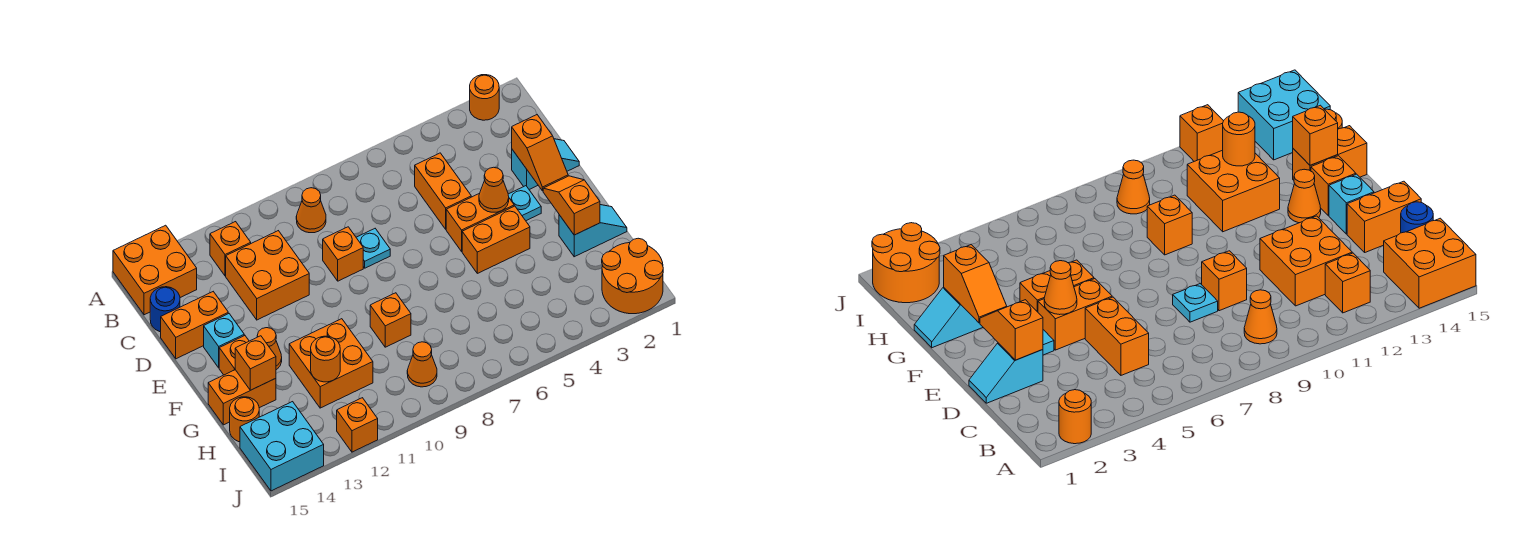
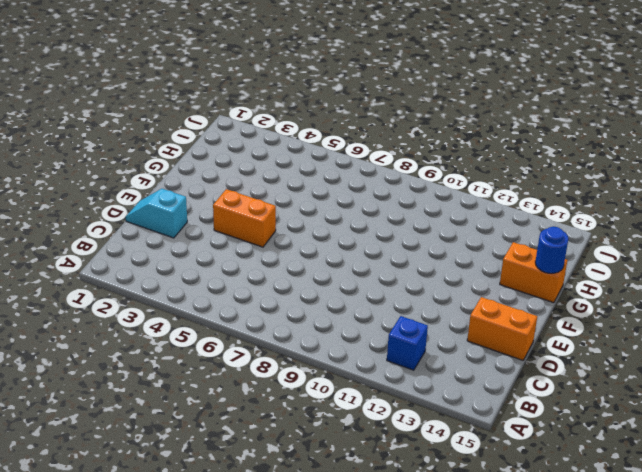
blue brick B12 level 1 -> orange brick B12 level 1
blue round brick G15 level 2 -> blue round brick C15 level 1
none -> orange round brick A2 level 1
none -> orange brick A14:B15 level 1
none -> orange cone B9 level 1
none -> orange brick C5:D5 level 1

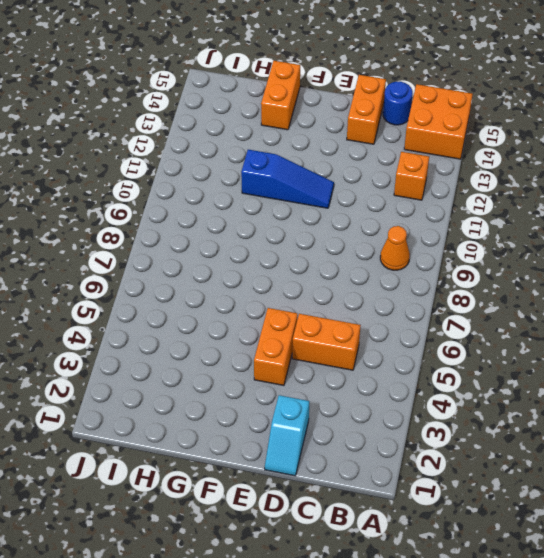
blue slope E11:G11 level 1 top G -> orange brick G11:H12 level 1
none -> orange round brick A2 level 1
none -> orange brick C11:D12 level 1
none -> cyan plate D8 level 1
none -> orange brick D9 level 1

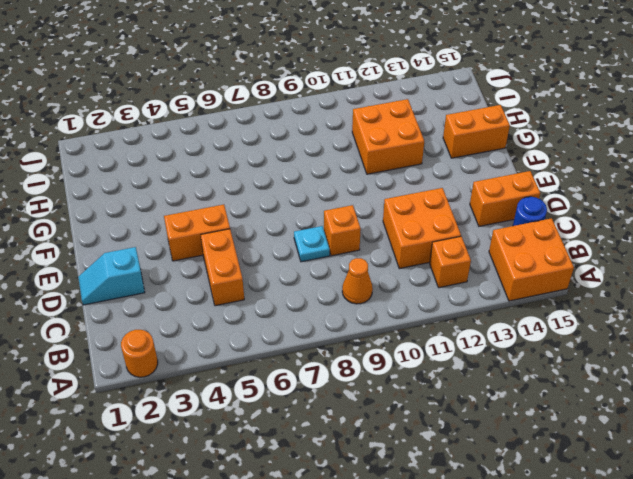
none -> cyan plate E3 level 1
none -> cyan brick E14 level 1
none -> orange brick F4:F5 level 1
none -> orange cone F13 level 1

